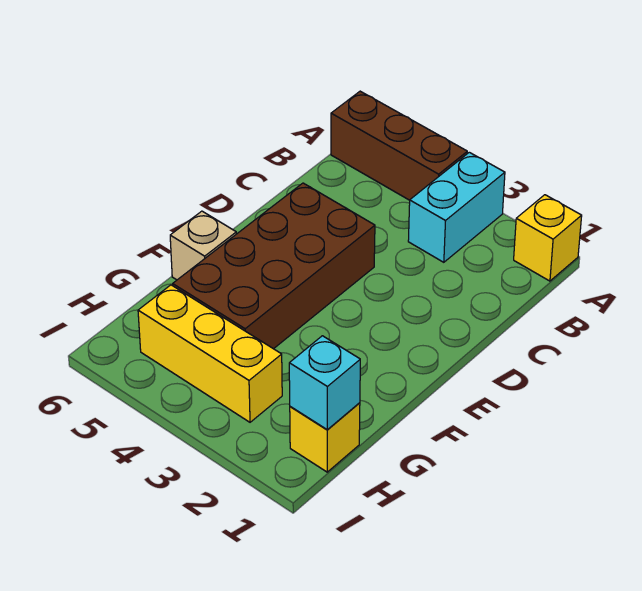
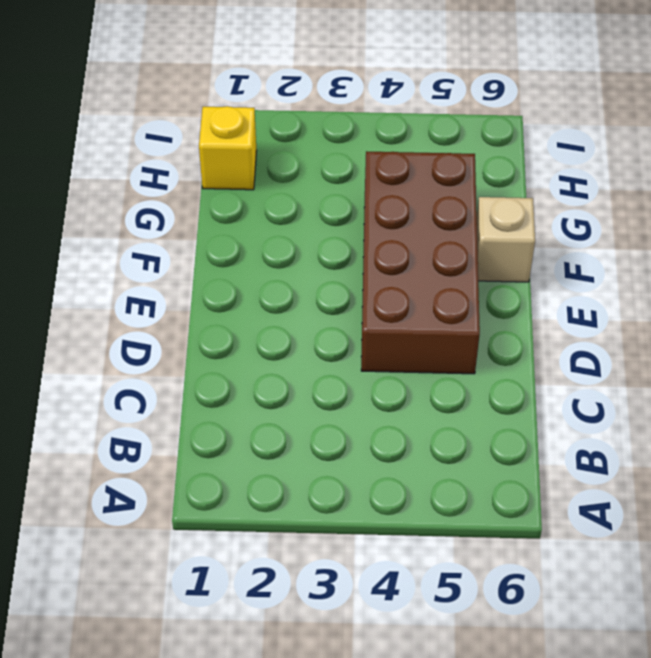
none -> yellow brick A1 level 1
none -> cyan brick A3:B3 level 1

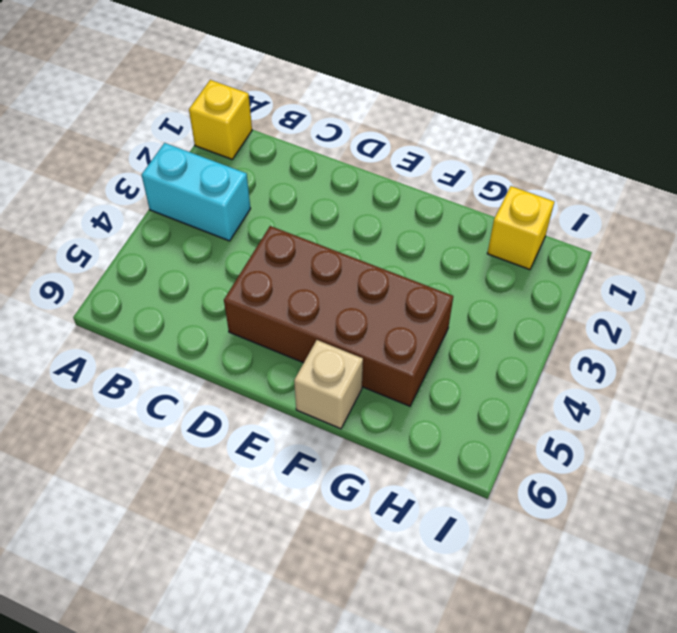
none -> brown brick A4:A6 level 1
none -> yellow brick H3:H5 level 1

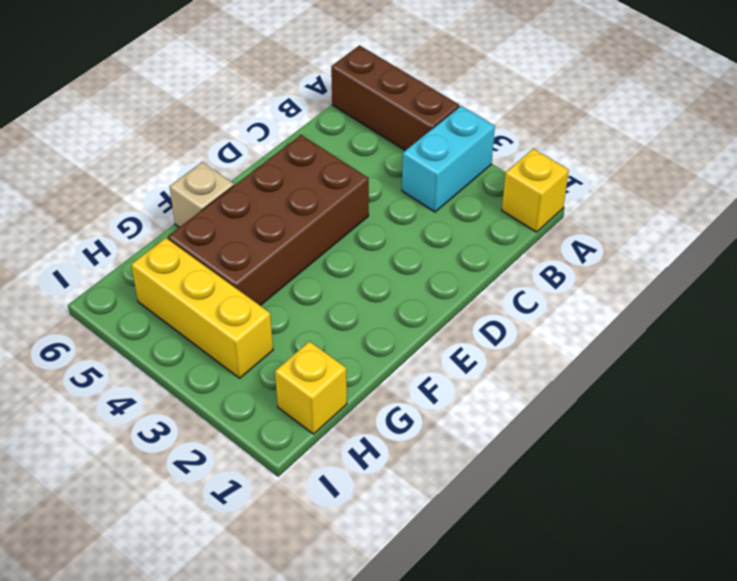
none -> cyan brick H1 level 2

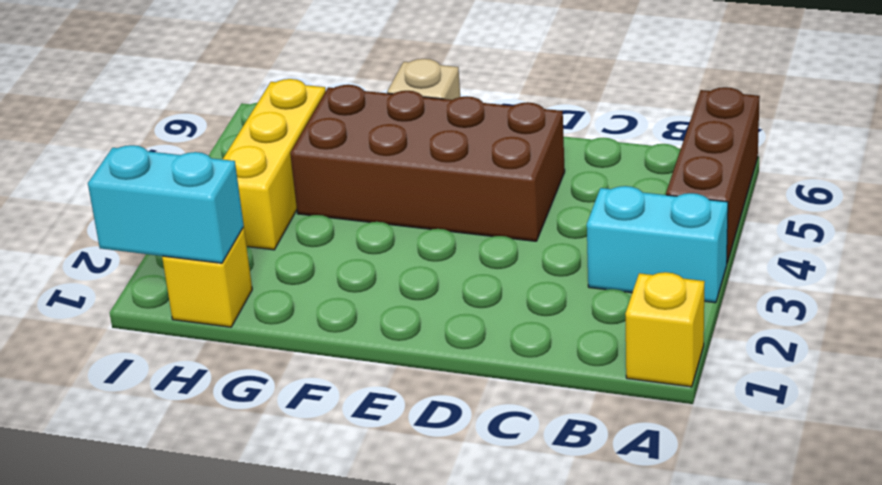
cyan brick H1:I1 level 2 -> cyan brick H1 level 2

